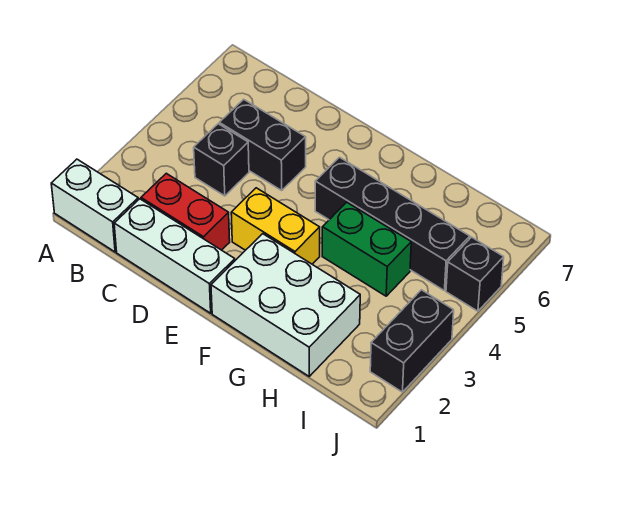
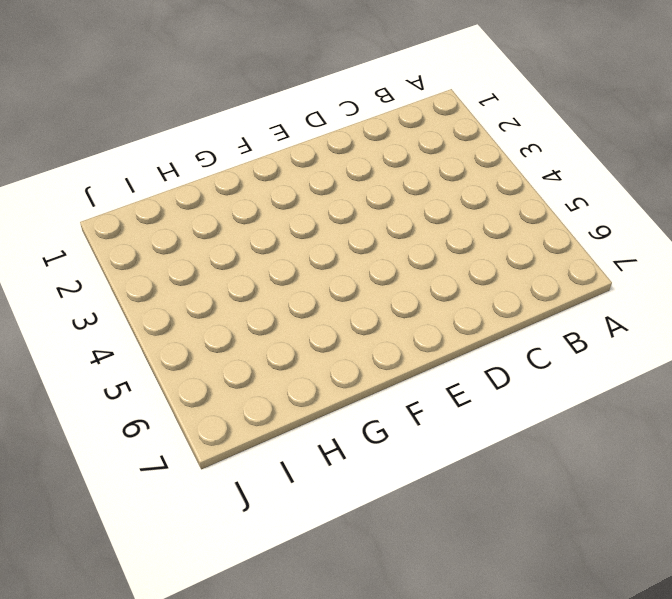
none -> white brick A1:B1 level 1
none -> white brick C1:E1 level 1

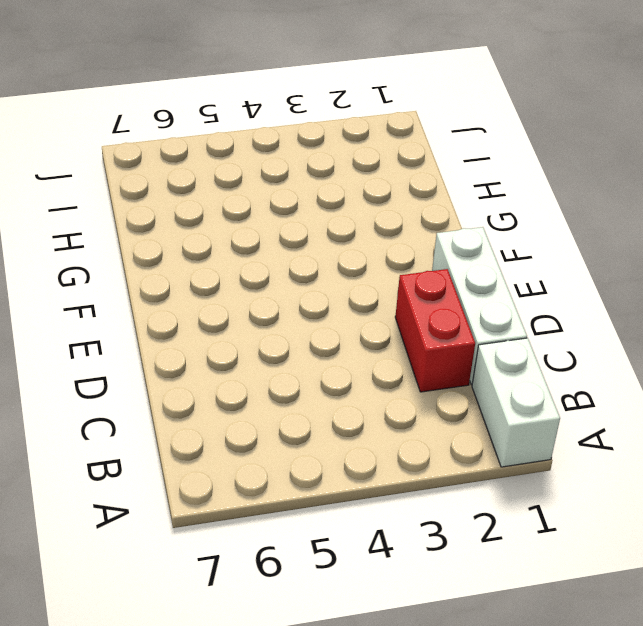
none -> black brick C4 level 1
none -> black brick C5:D5 level 1

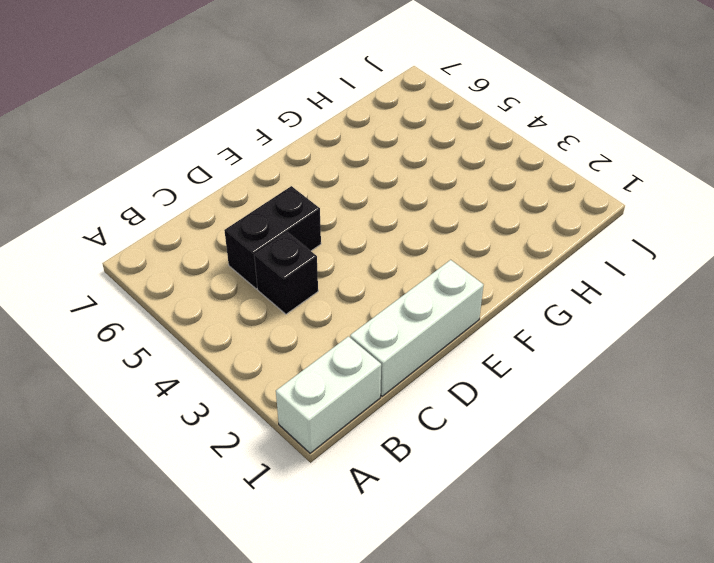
none -> red brick C2:D2 level 1
none -> yellow brick E3:F3 level 1

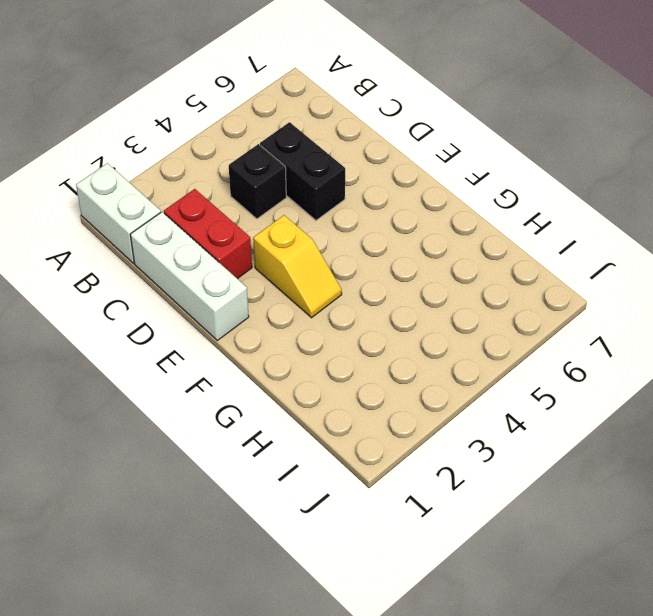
yellow slope E3:F3 level 1 top E -> yellow brick E3:F3 level 1
none -> white brick F1:H2 level 1
none -> black brick F5:I5 level 1

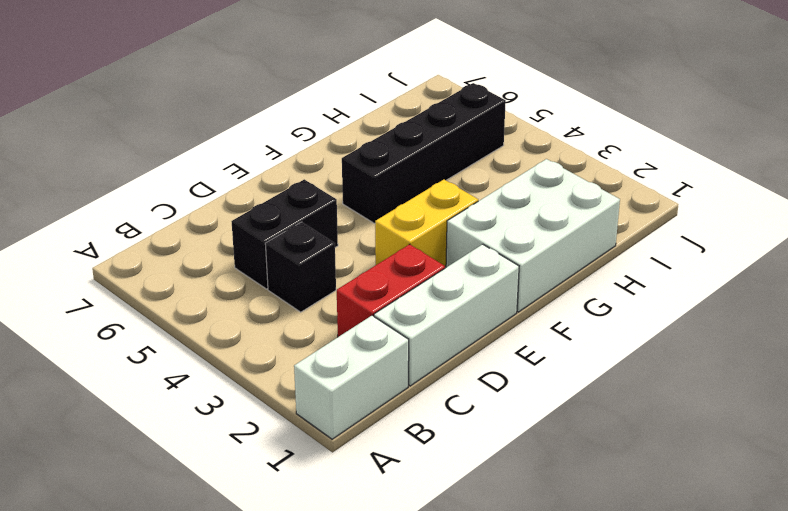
none -> green brick G4:H4 level 1
none -> black brick J2:J3 level 1

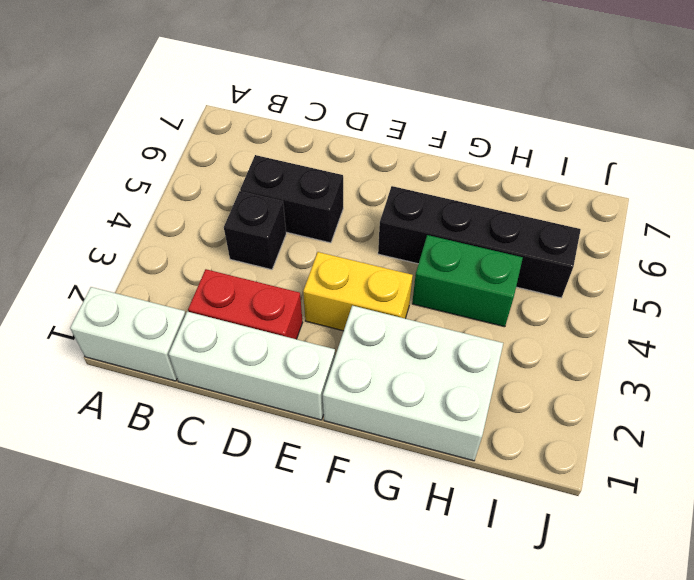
none -> black brick J2:J3 level 1
none -> black brick J5 level 1

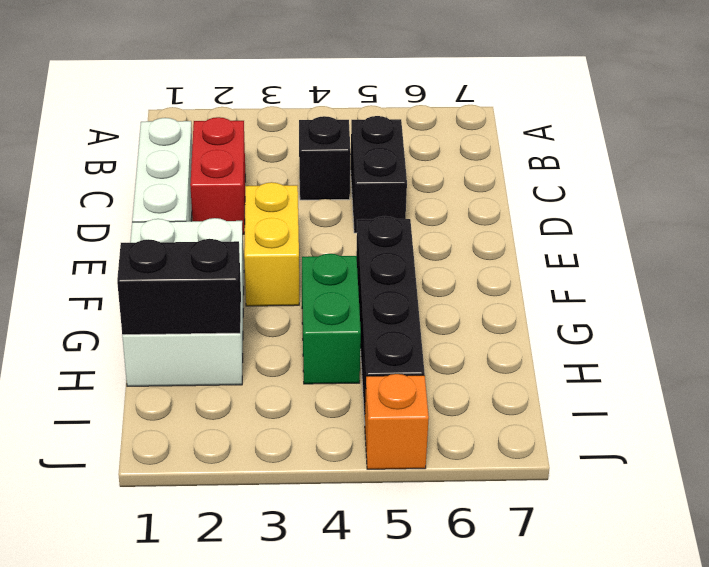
black brick H1:H2 level 2 -> black brick J2:J3 level 1
orange brick J5 level 1 -> black brick J5 level 1
none -> white brick A1:B1 level 1

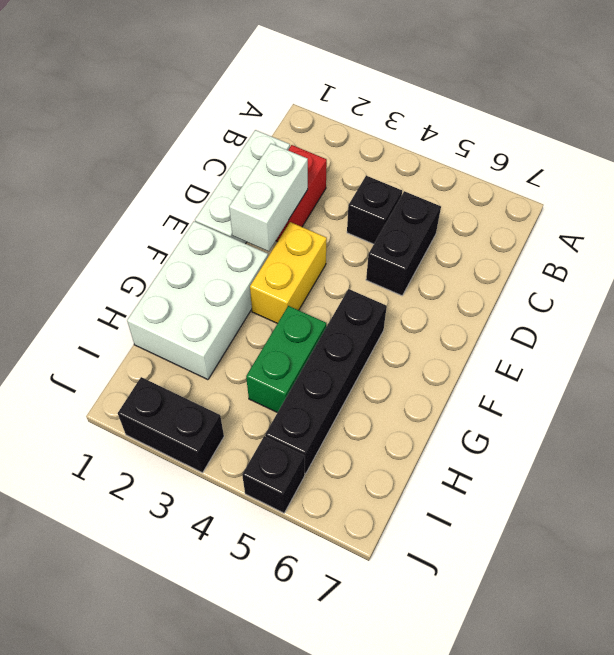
white brick D2:E2 level 2 -> white brick A1:B1 level 1

